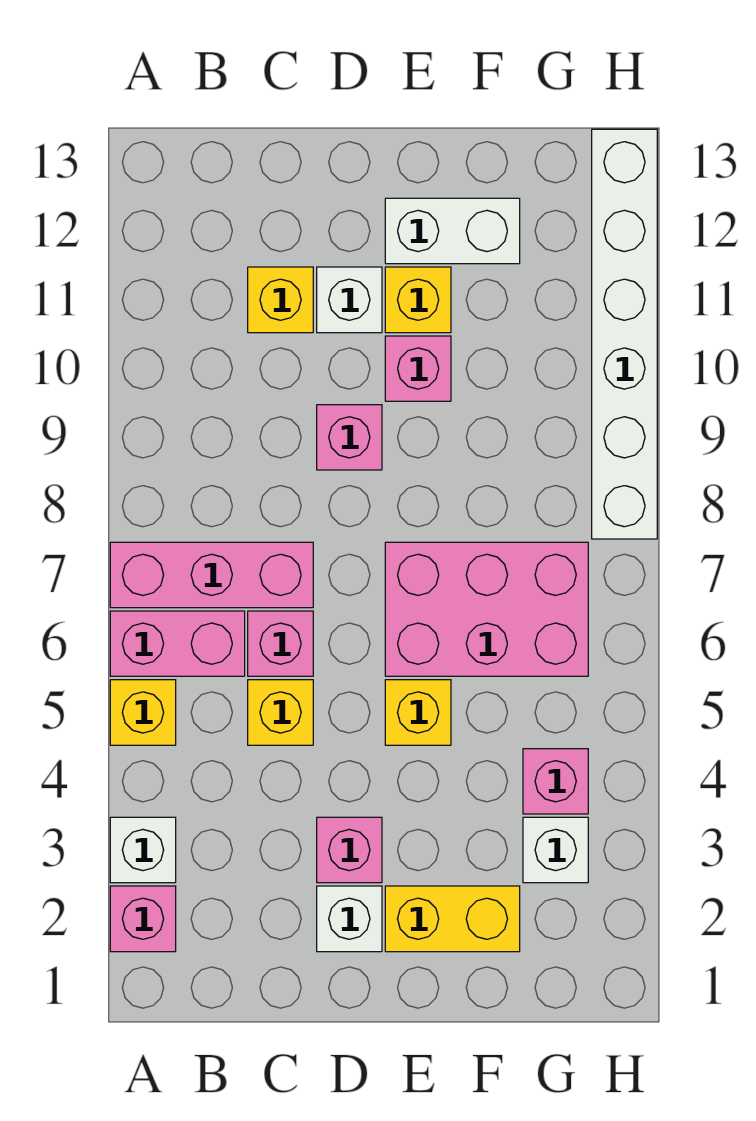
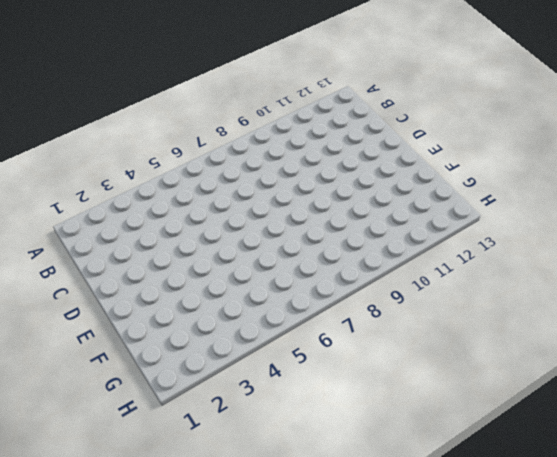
none -> pink brick A2 level 1
none -> white brick A3 level 1
none -> yellow brick A5 level 1

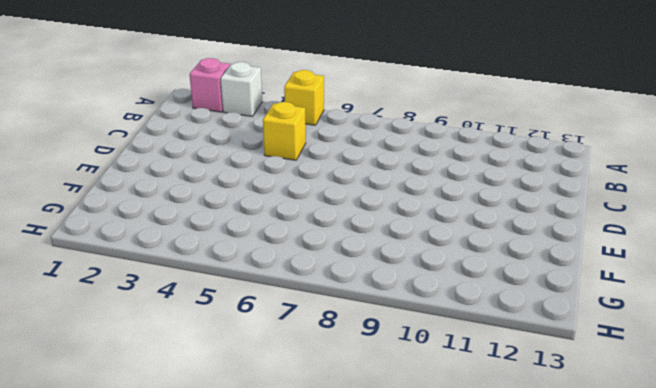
none -> pink brick A6:B6 level 1
none -> pink brick A7:C7 level 1
none -> pink brick C6 level 1

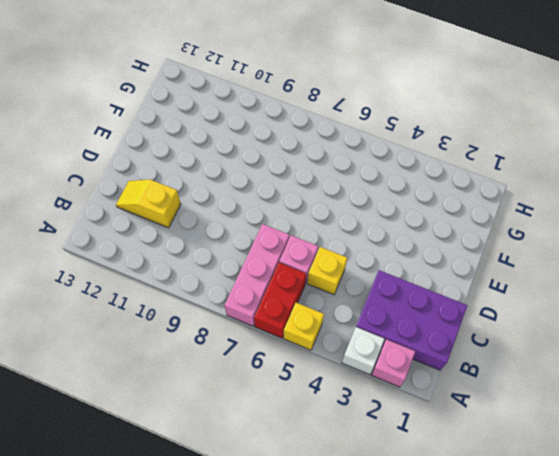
red brick A6:B6 level 1 -> pink brick A6:B6 level 1
purple brick B1:C3 level 1 -> none
yellow slope C11:C12 level 1 top 11 -> yellow brick C11 level 1
none -> white brick D2 level 1
none -> pink brick D3 level 1
none -> pink brick D9 level 1

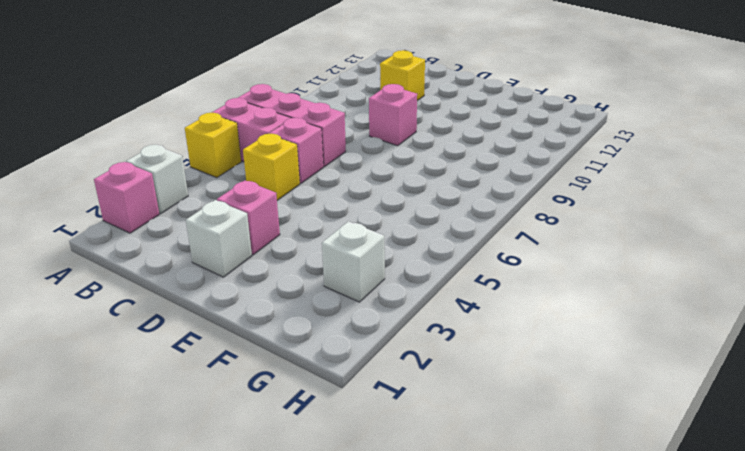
none -> white brick D11 level 1
none -> yellow brick E2:F2 level 1
none -> yellow brick E5 level 1

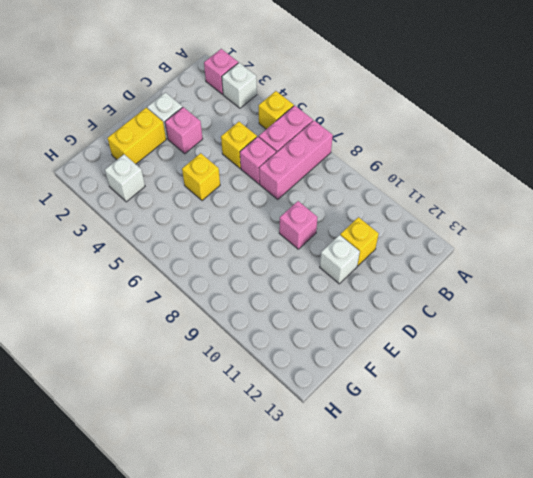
none -> pink brick E6:G7 level 1
none -> pink brick E10 level 1
none -> yellow brick E11 level 1

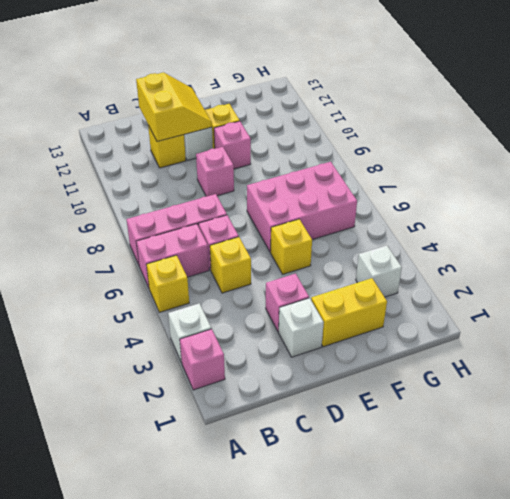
yellow slope C11:D12 level 2 top C -> none
none -> white brick E12:F12 level 1
none -> pink brick G4 level 1
none -> white brick H8:H13 level 1

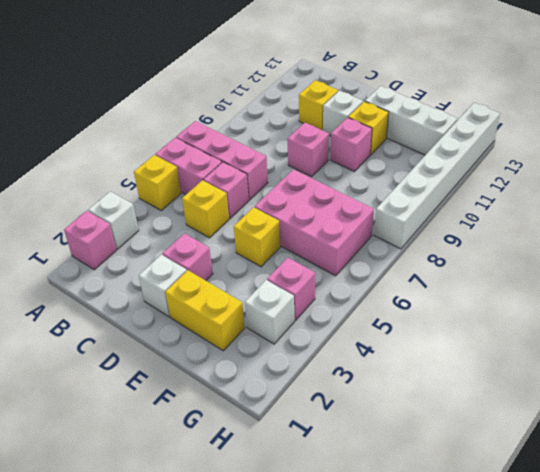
white brick E12:G12 level 1 -> white brick E12:F12 level 1

